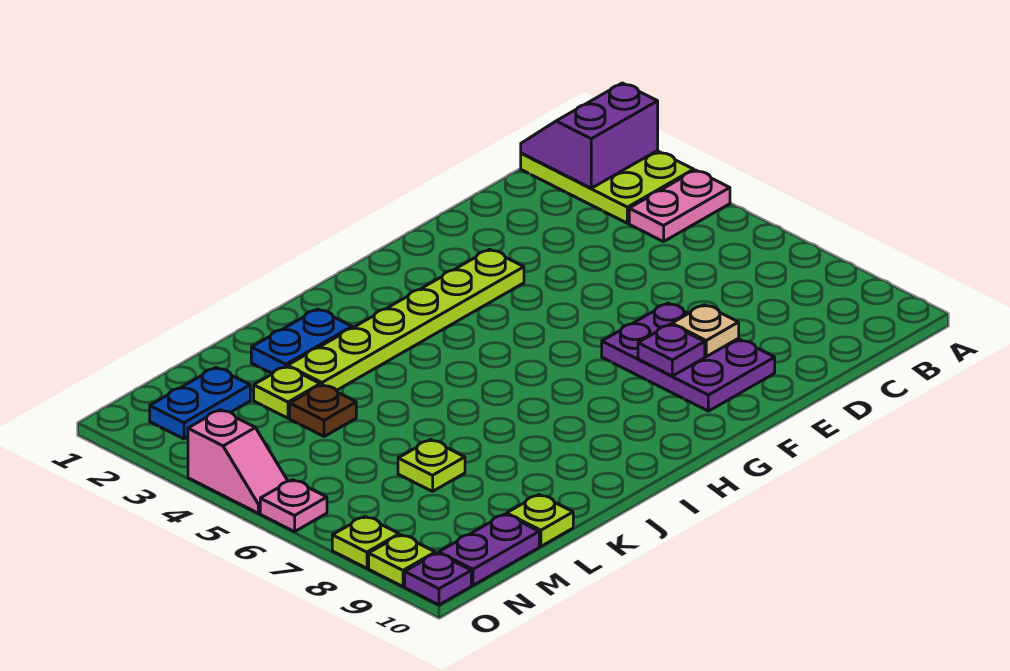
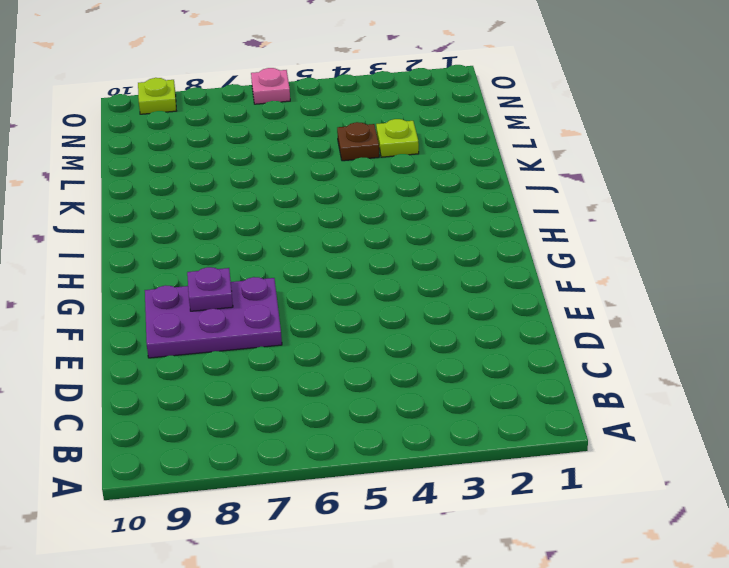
none -> lime plate A1:B3 level 1
none -> pink plate A4:B4 level 1
none -> lime plate F3:K3 level 1

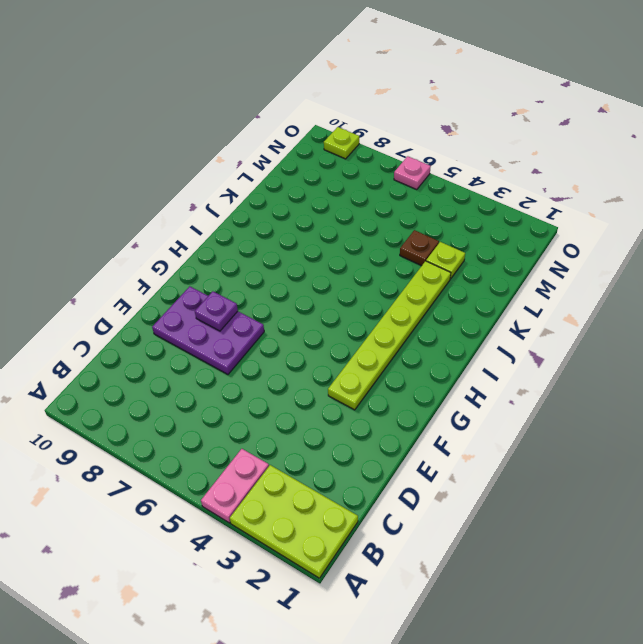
none -> blue plate J2:K2 level 1
none -> lime plate L7 level 1
none -> lime plate L10 level 1

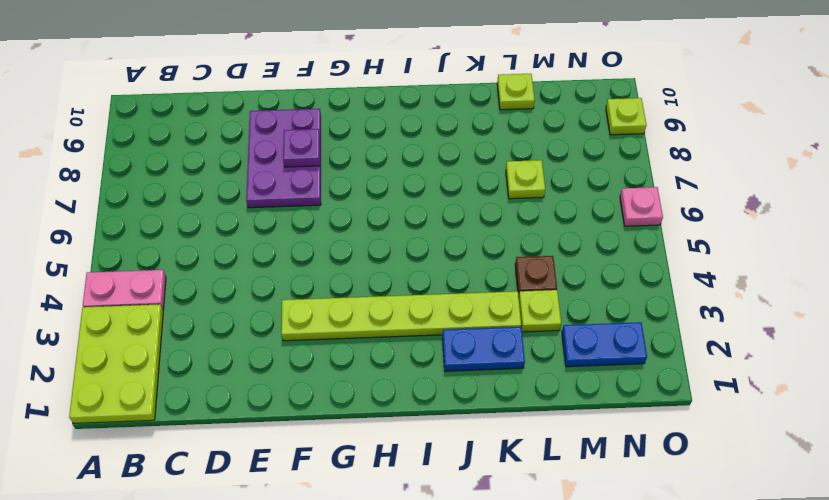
none -> purple plate M10:N10 level 1
none -> pink slope O4:O5 level 1 top 4
none -> lime plate O8 level 1

